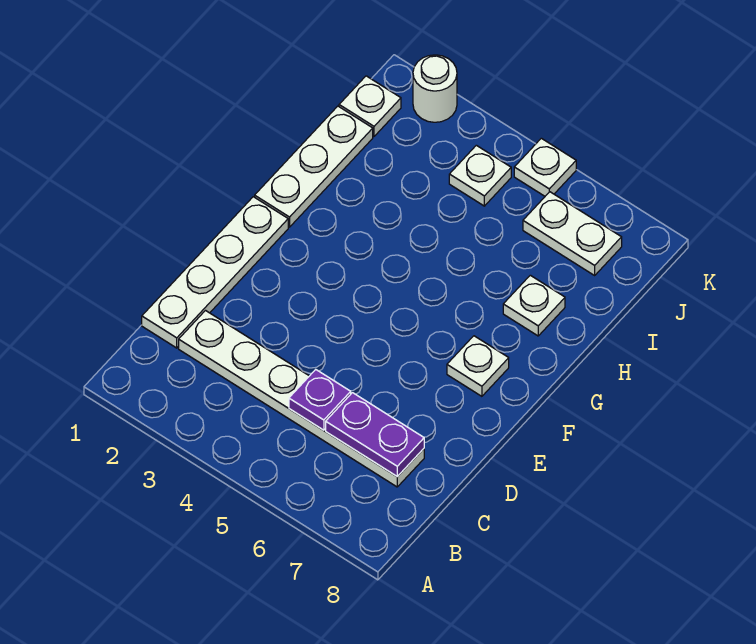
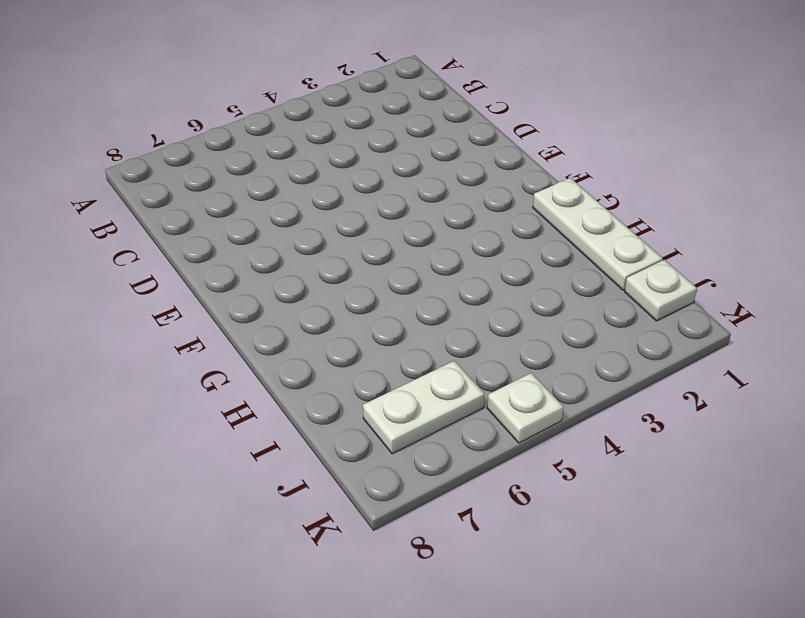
none -> white plate C1:F1 level 1
none -> white plate C2:C7 level 1
none -> white plate F7 level 1

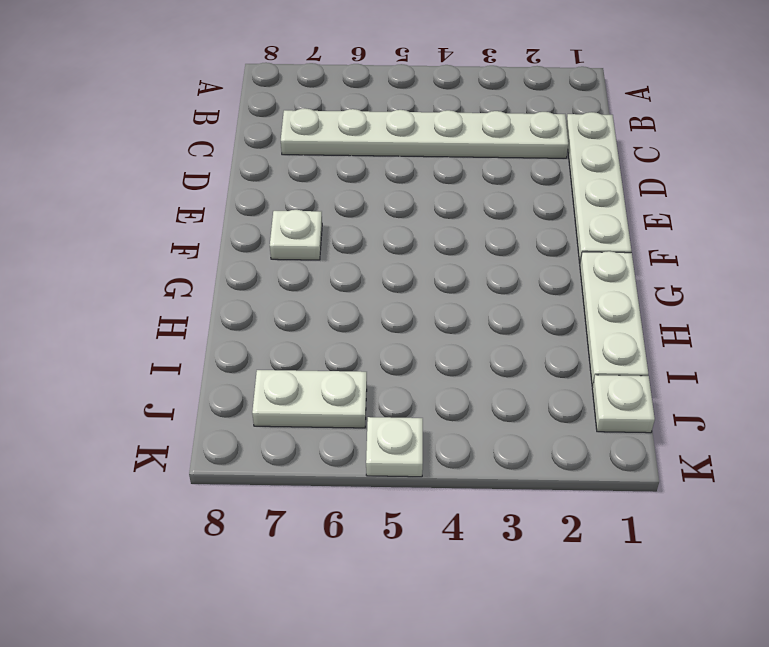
none -> white plate H7 level 1
none -> white plate J4 level 1
none -> white round brick K2 level 1

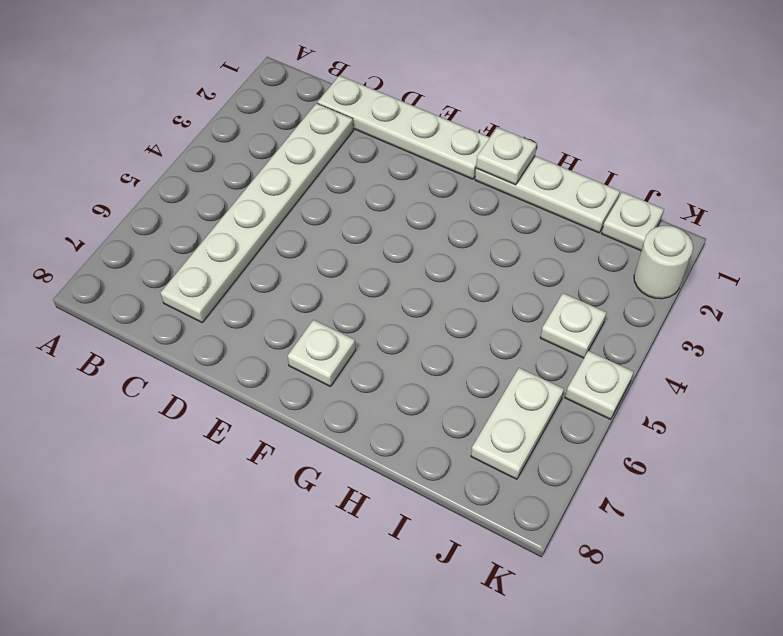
white plate G1 level 2 -> white plate H7 level 1
none -> purple plate C5 level 2
none -> purple plate C6:C7 level 2

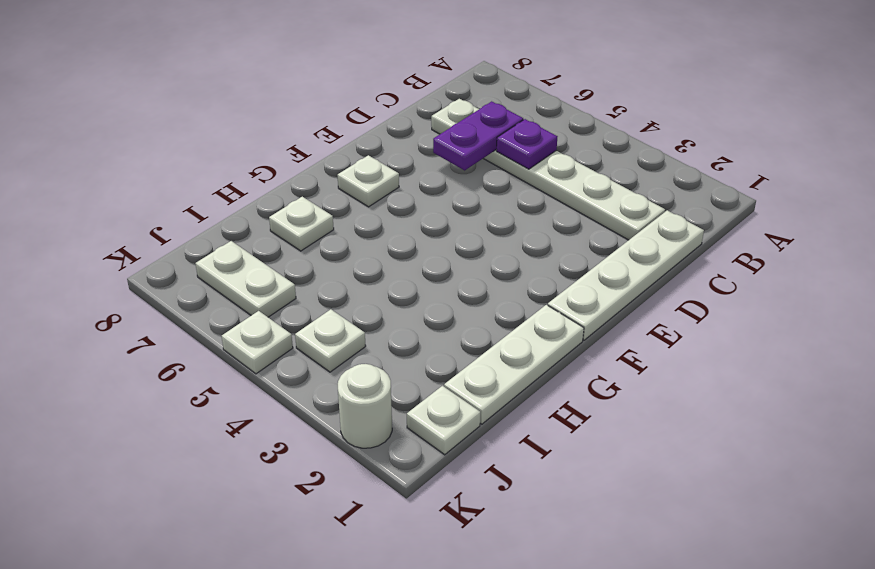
purple plate C6:D6 level 2 -> purple plate C6:C7 level 2

